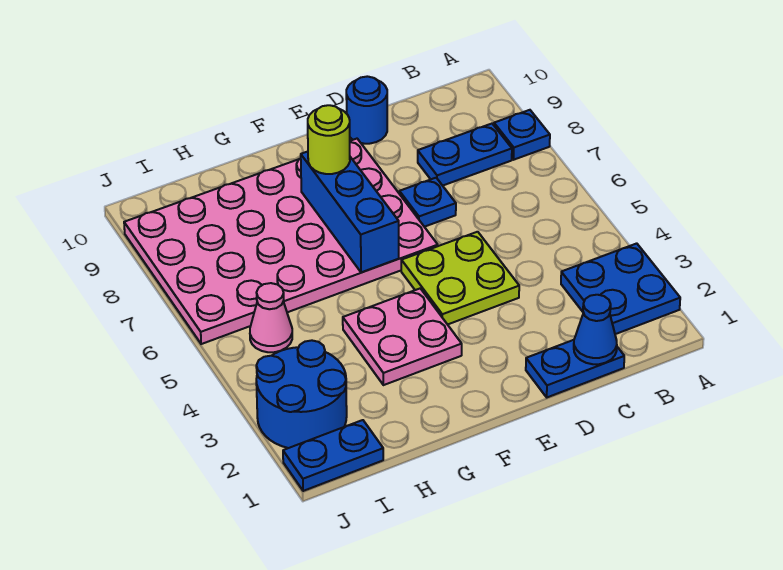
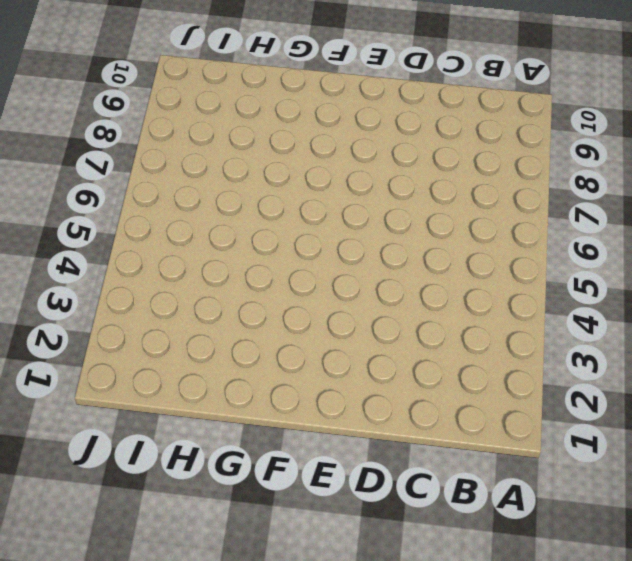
none -> blue plate A2:B3 level 1
none -> blue plate A8 level 1
none -> blue plate B8:C8 level 1

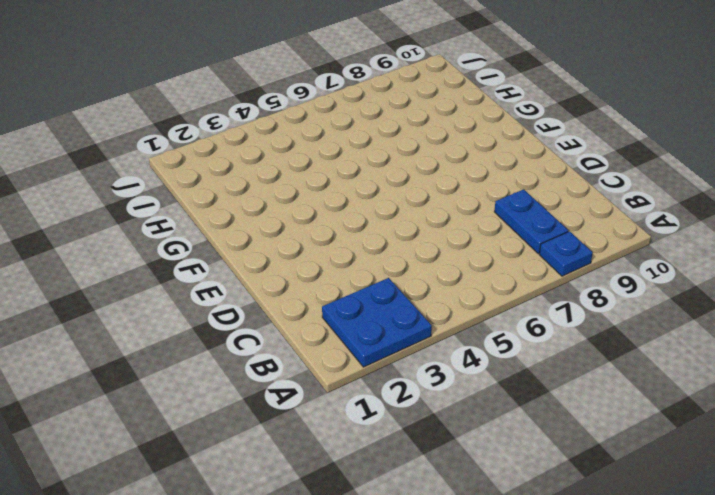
none -> blue plate C1:D1 level 1
none -> lime plate D4:E5 level 1
none -> blue plate D7 level 1

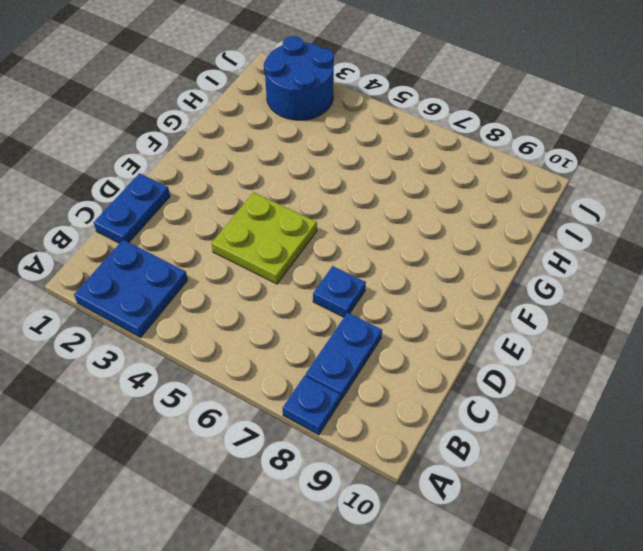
none -> blue round brick D10 level 1
none -> pink plate E6:J9 level 1
none -> pink plate F3:G4 level 1

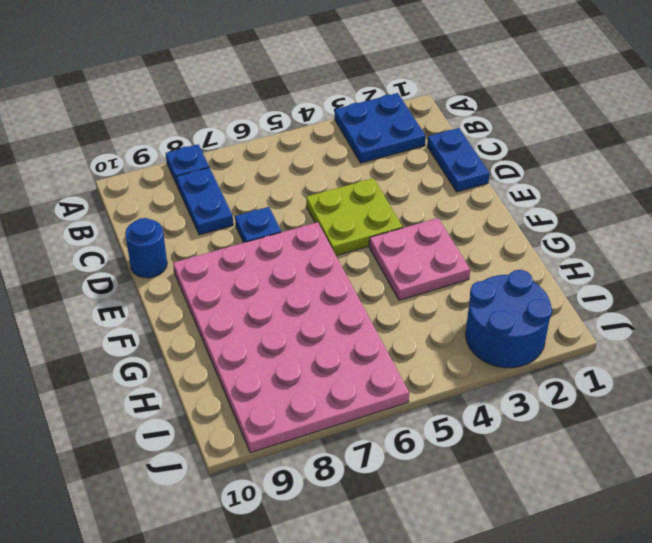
none -> blue plate I1:J1 level 1
none -> pink cone I5 level 1
none -> blue cone C1 level 2

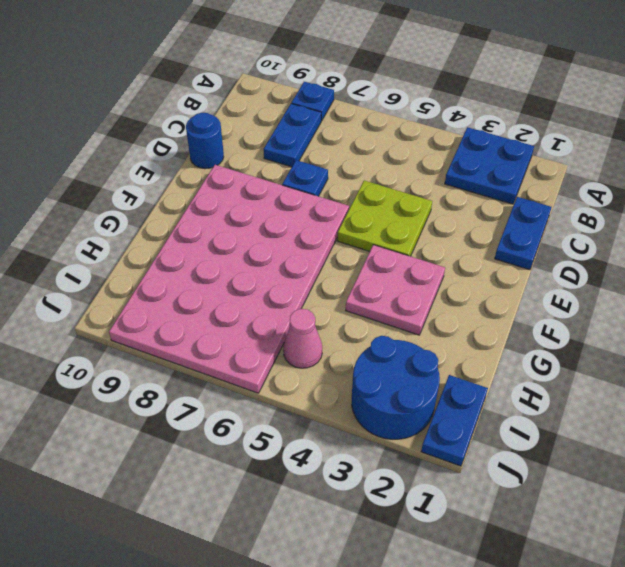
none -> blue cone C1 level 2
none -> blue brick F6:F8 level 2
none -> lime round brick F8 level 3

